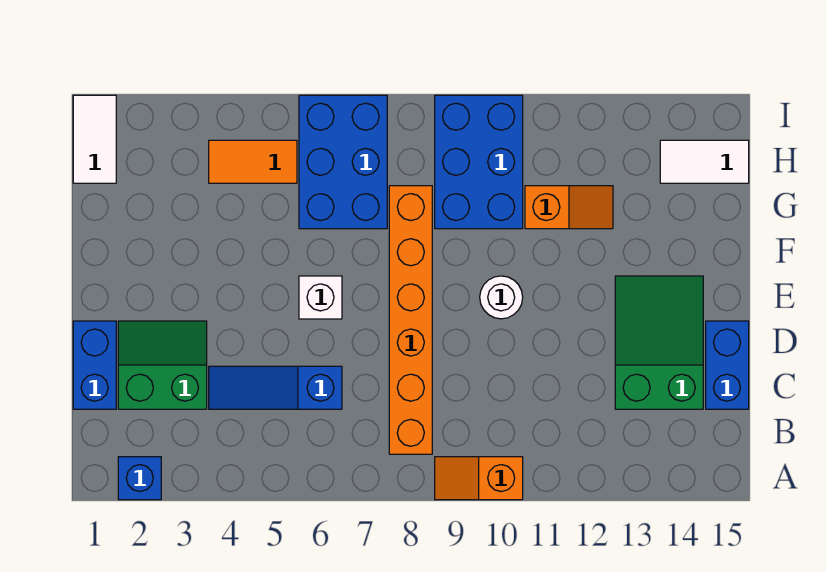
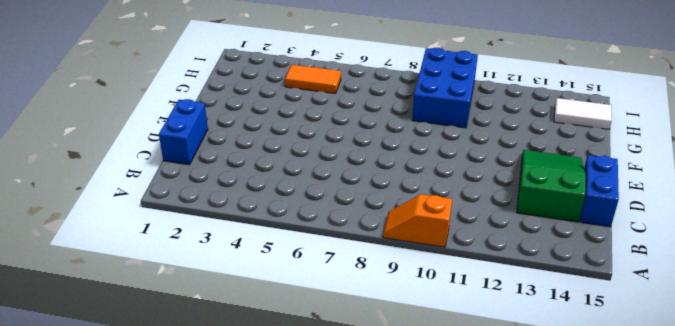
none -> blue brick A2 level 1
none -> orange brick B8:G8 level 1
none -> green slope C2:D3 level 1 top C

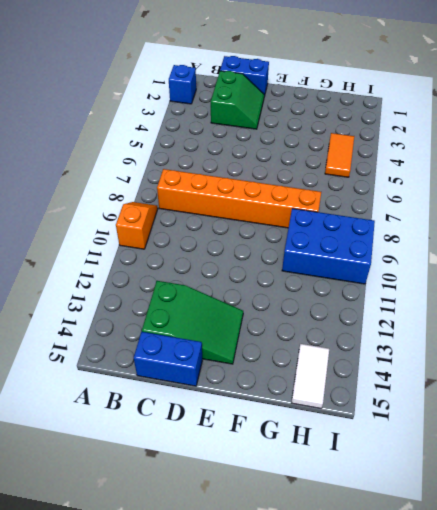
none -> blue slope C4:C6 level 1 top 6
none -> white brick E6 level 1
none -> white round brick E10 level 1

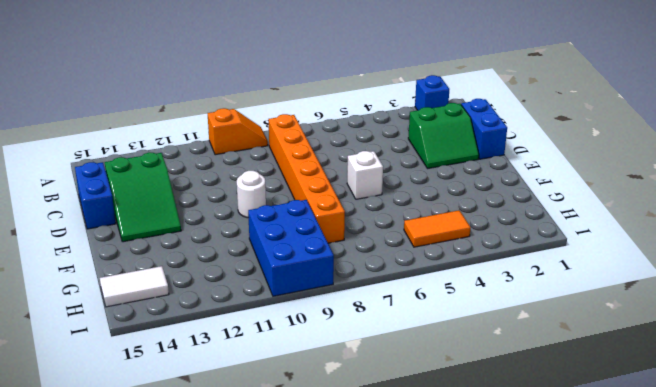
none -> blue slope C4:C6 level 1 top 6
none -> blue brick G6:I7 level 1
none -> orange slope G11:G12 level 1 top 11

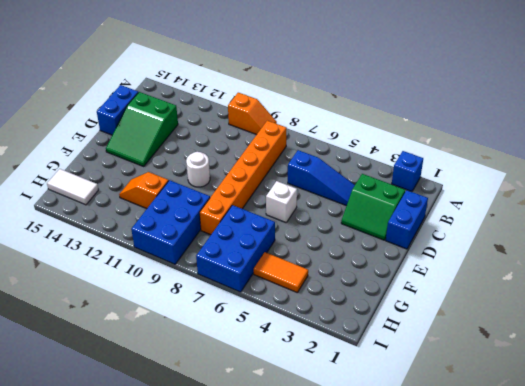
none -> white tile H1:I1 level 1

